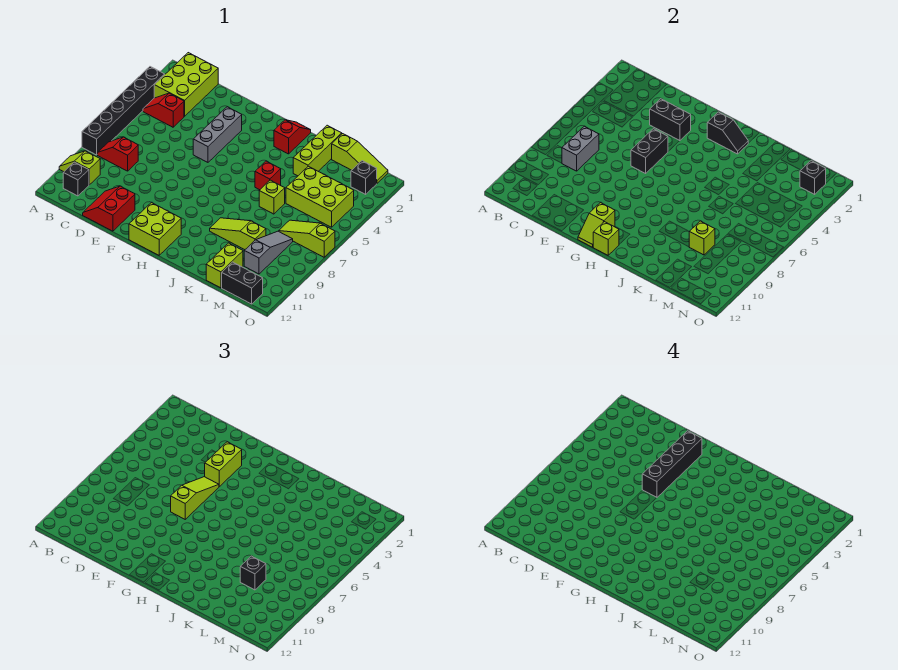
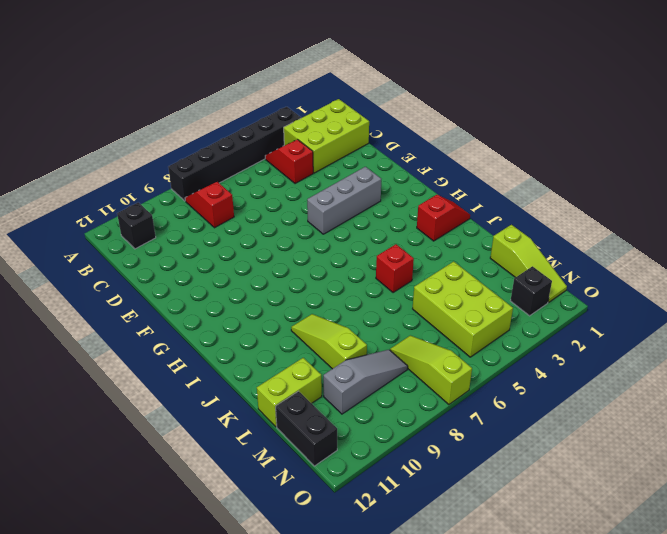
none -> lime slope A10:B10 level 1 top B
none -> red slope D11:E12 level 1 top E
none -> lime brick G11:H12 level 1
none -> lime brick K1:K3 level 1

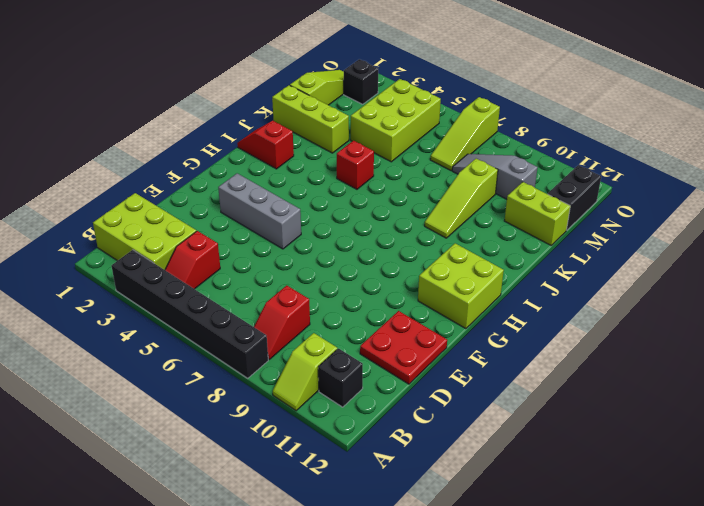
red plate D11:E12 level 1 -> red slope D11:E12 level 1 top E
none -> lime brick K6 level 1
none -> grey brick C7:C8 level 2
none -> black brick E3:F3 level 2
none -> black brick F5:F6 level 2

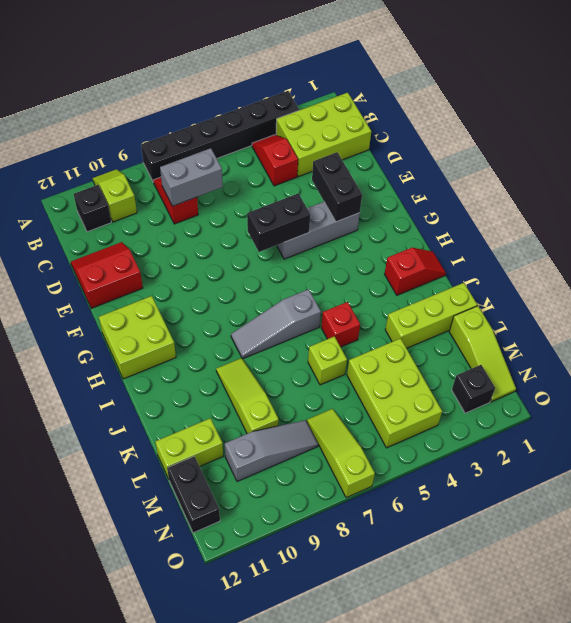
grey slope I6:I8 level 1 top 6 -> none
none -> lime slope G11:G12 level 2 top 11
none -> black slope H2:I2 level 2 top H
none -> lime brick H12 level 2
none -> lime brick L9 level 2

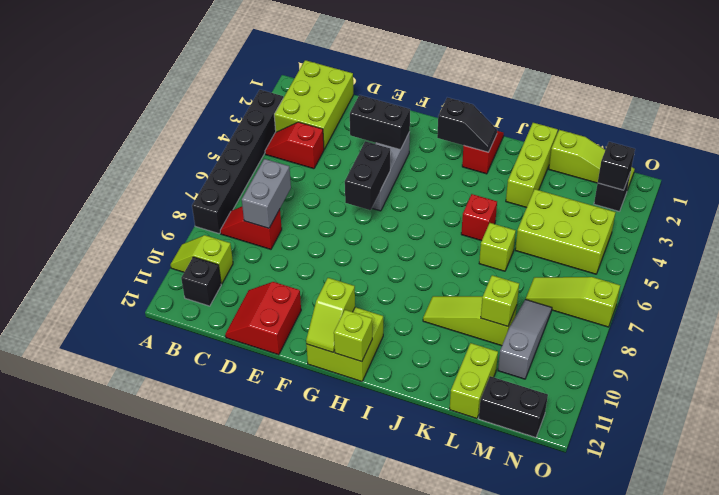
none -> lime brick F3:F4 level 3
none -> lime slope F5:F7 level 3 top 7
none -> black brick L9 level 3
none -> black brick F2:F5 level 4

